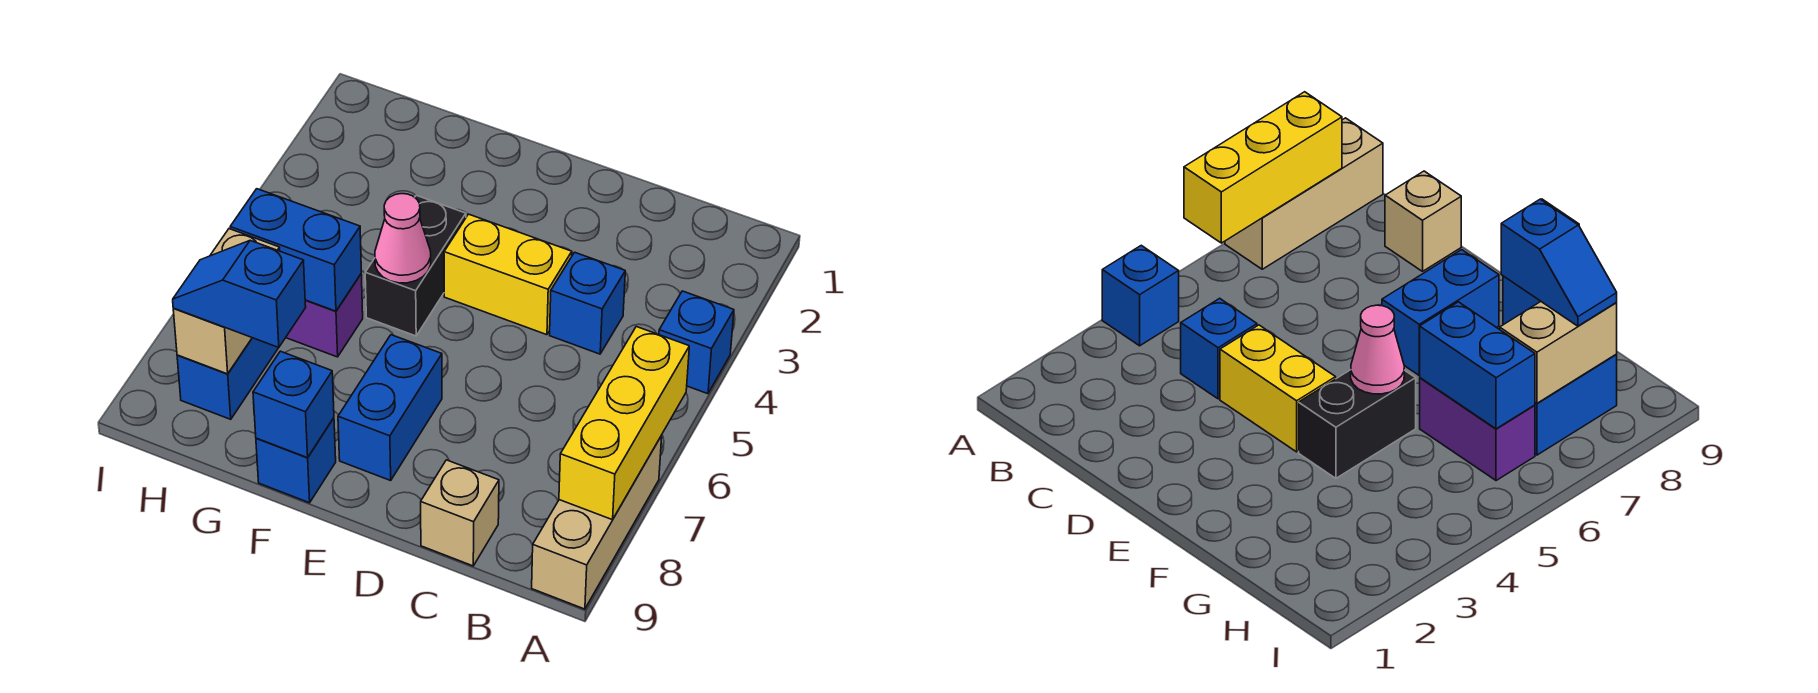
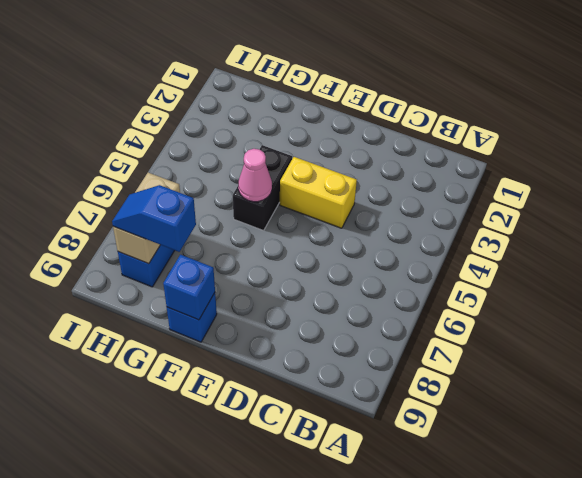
none -> blue brick A4 level 1
none -> tan brick A7:A9 level 1
none -> blue brick C4 level 1

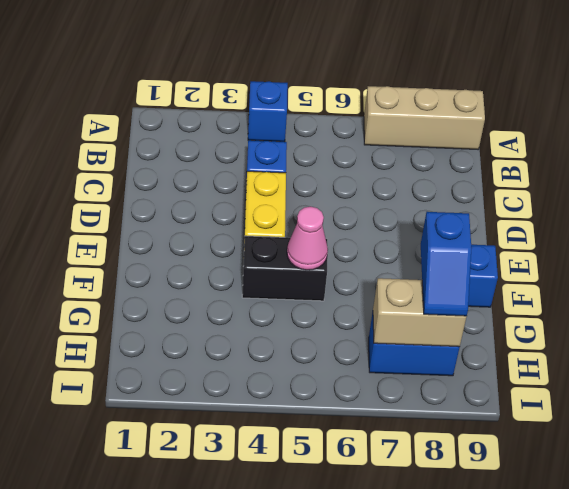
none -> tan brick C9 level 1
none -> blue brick E7:E8 level 1
none -> purple brick G6:H6 level 1

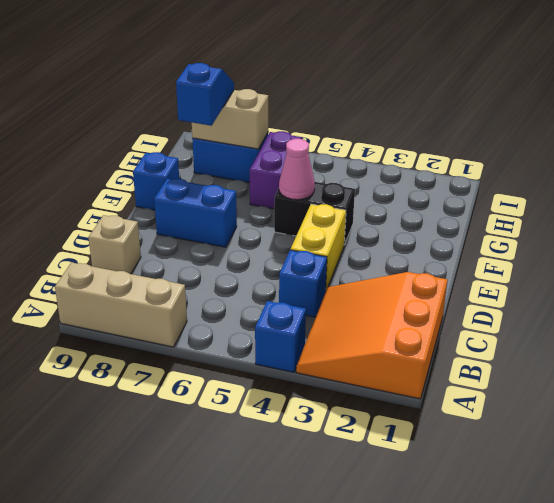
orange slope A1:C3 level 1 top 1 -> none
none -> yellow brick A6:A8 level 2
none -> blue brick F9 level 2
none -> blue brick G6:H6 level 2

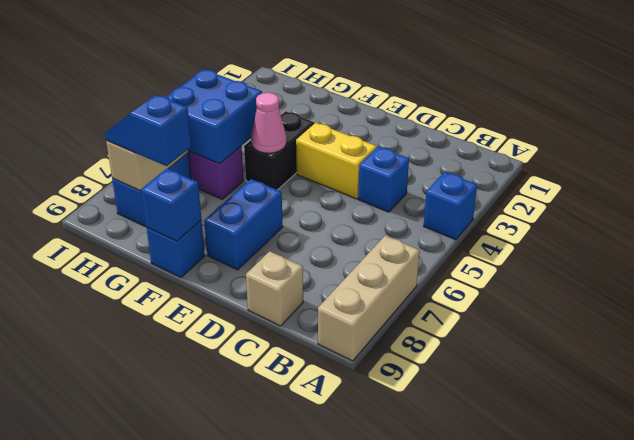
blue brick G5:H6 level 2 -> blue brick G6:H6 level 2
none -> yellow brick A6:A8 level 2

